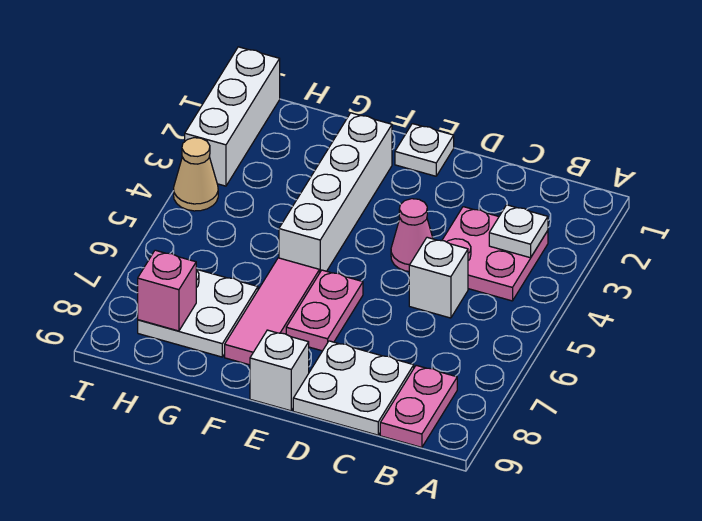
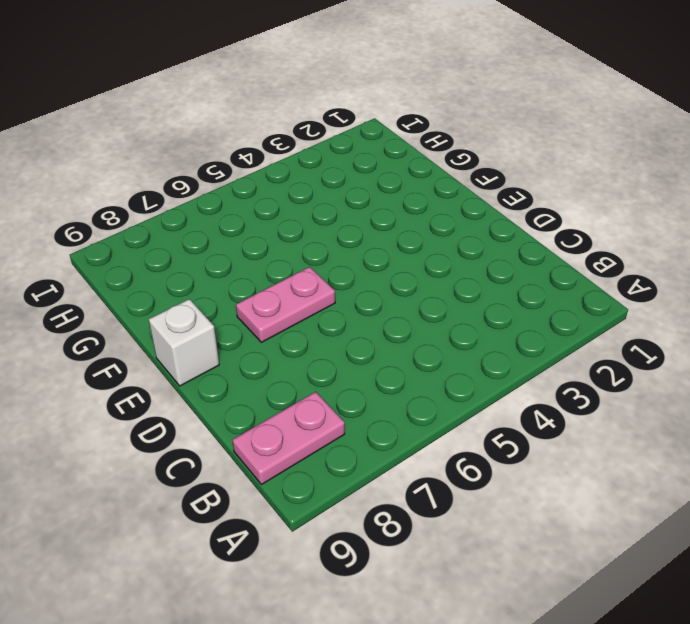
none -> pink plate B3:C4 level 1
none -> white brick C5 level 1
none -> white plate C8:D9 level 1

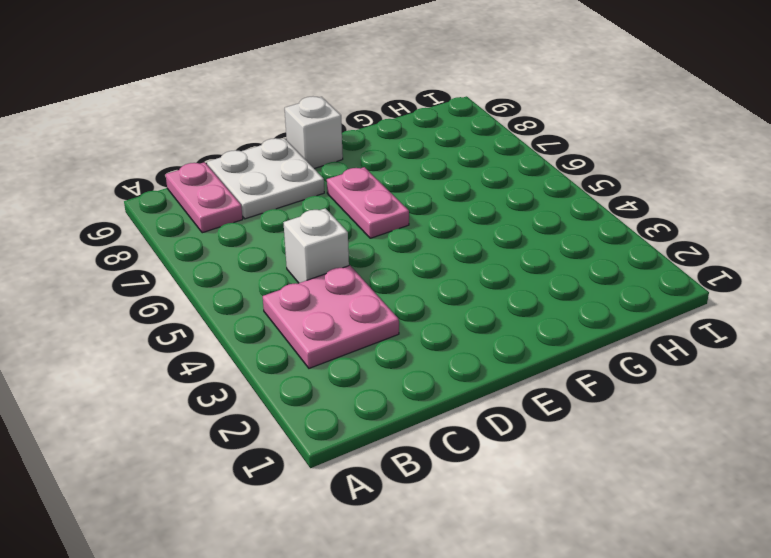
none -> pink cone D4 level 1
none -> white plate E1 level 1
none -> white brick F2:F5 level 1

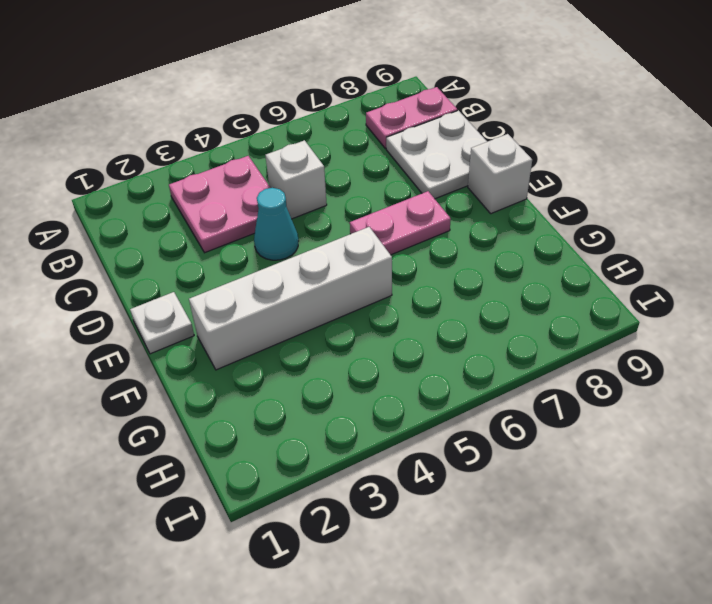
cyan cone D4 level 1 -> pink cone D4 level 1
none -> pink tile F6:F8 level 1
none -> white plate G7:H8 level 1
none -> white brick I1:I3 level 1

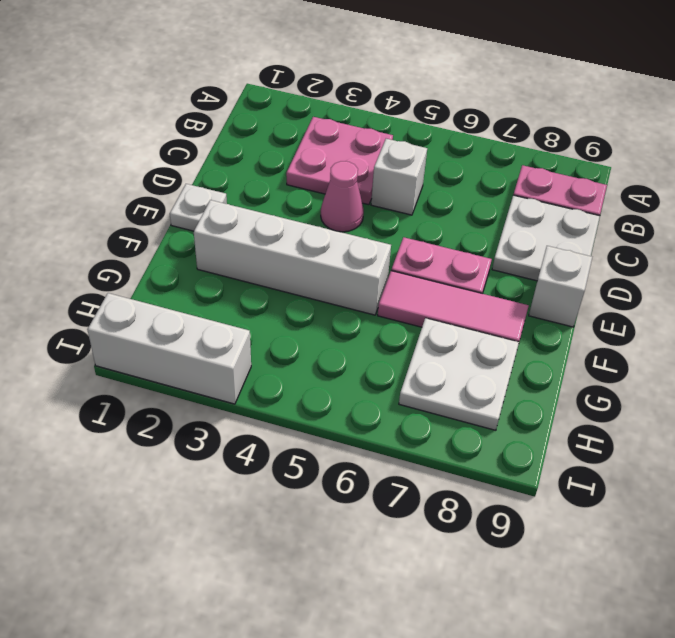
none -> tan cone I4 level 1
none -> white plate B3 level 2
none -> pink brick H8 level 2

